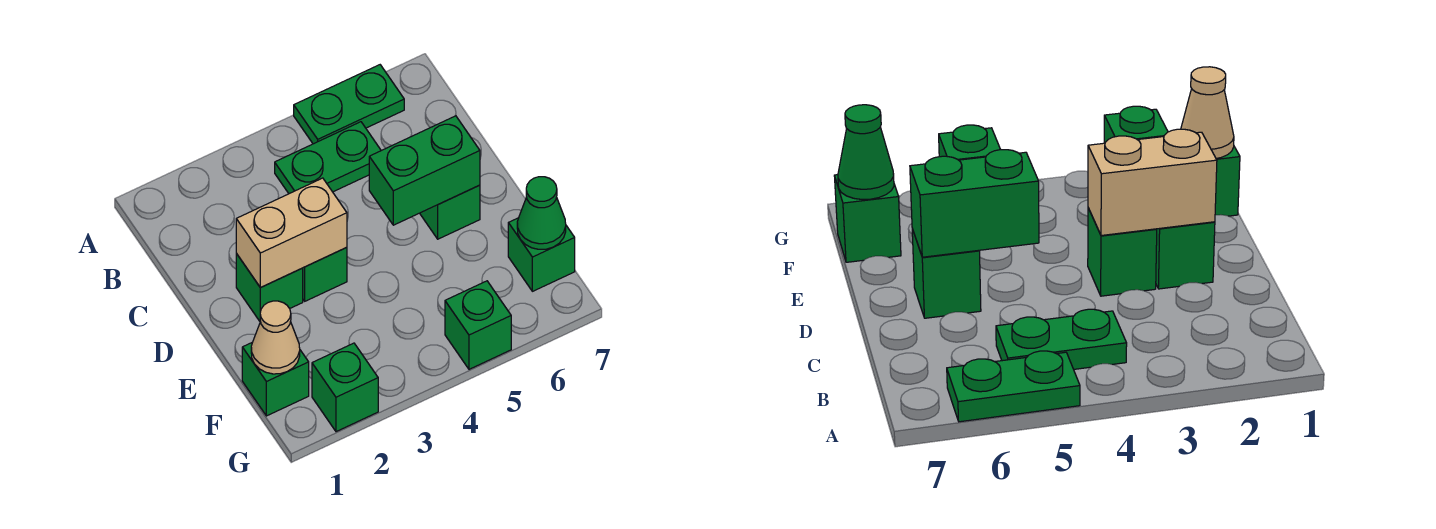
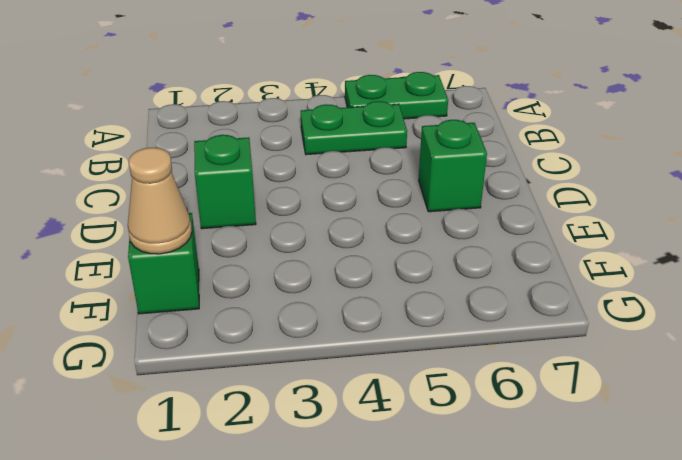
none -> green brick D3 level 1
none -> green brick F7 level 1
none -> green brick G2 level 1

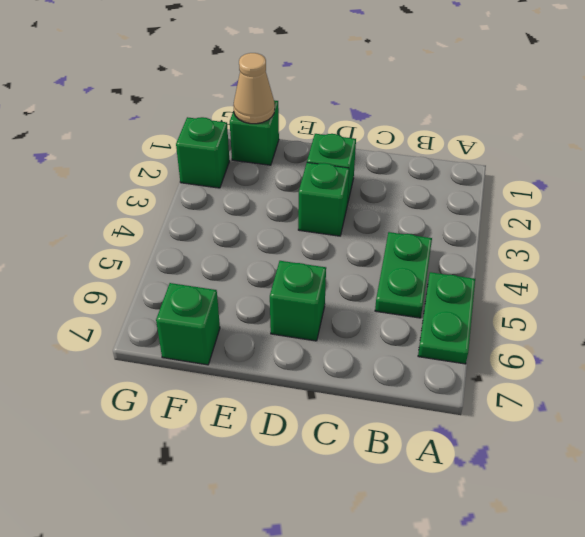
none -> green brick G5 level 1
none -> tan brick D2:D3 level 2
none -> green brick D5:D6 level 2

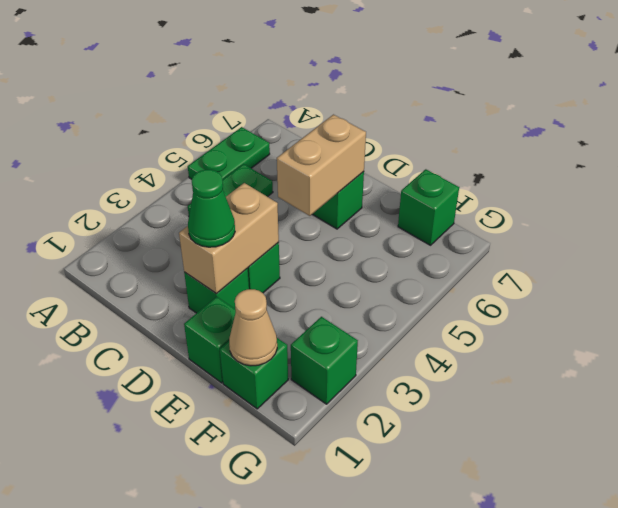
green cone D2 level 3 -> green cone F7 level 2
tan brick D5:D6 level 2 -> green brick D5:D6 level 2
green brick E1 level 1 -> green brick G5 level 1

